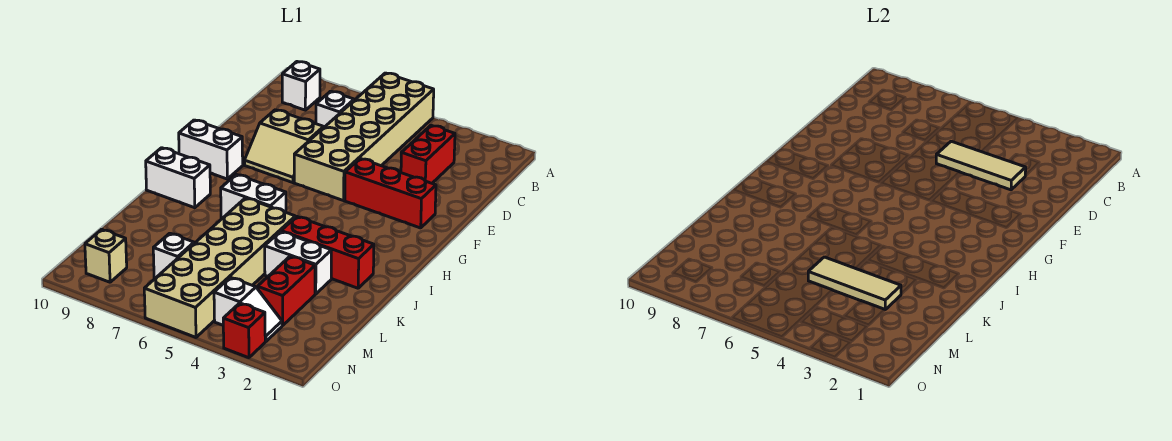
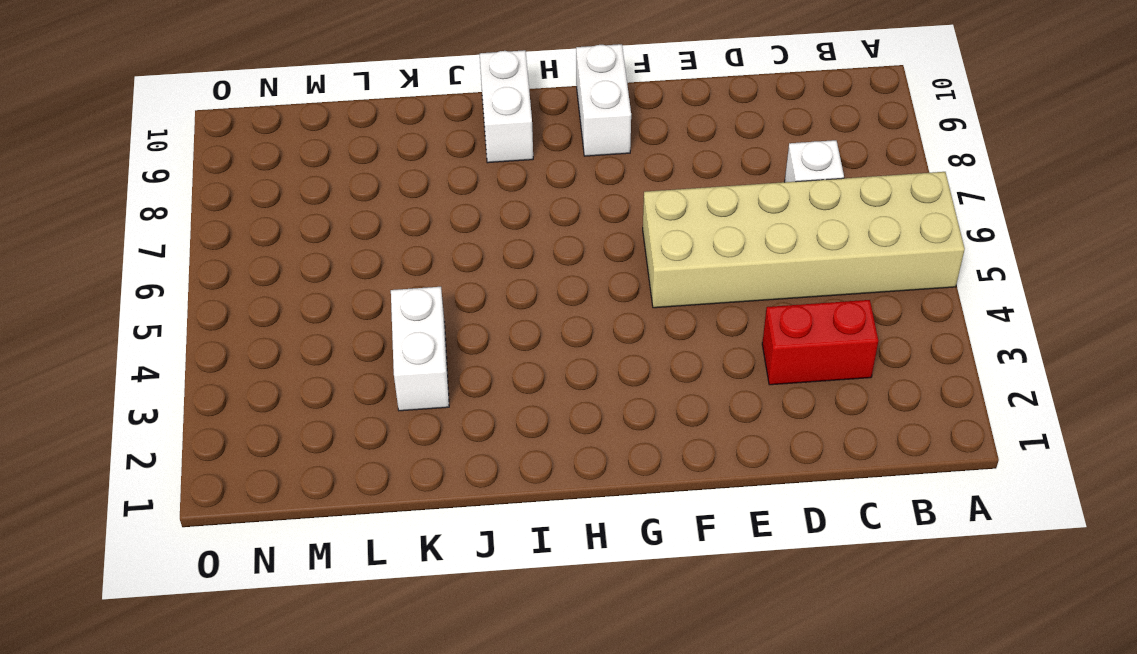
none -> white brick B9 level 1
none -> tan slope E7:F8 level 1 top E
none -> red brick F2:F4 level 1

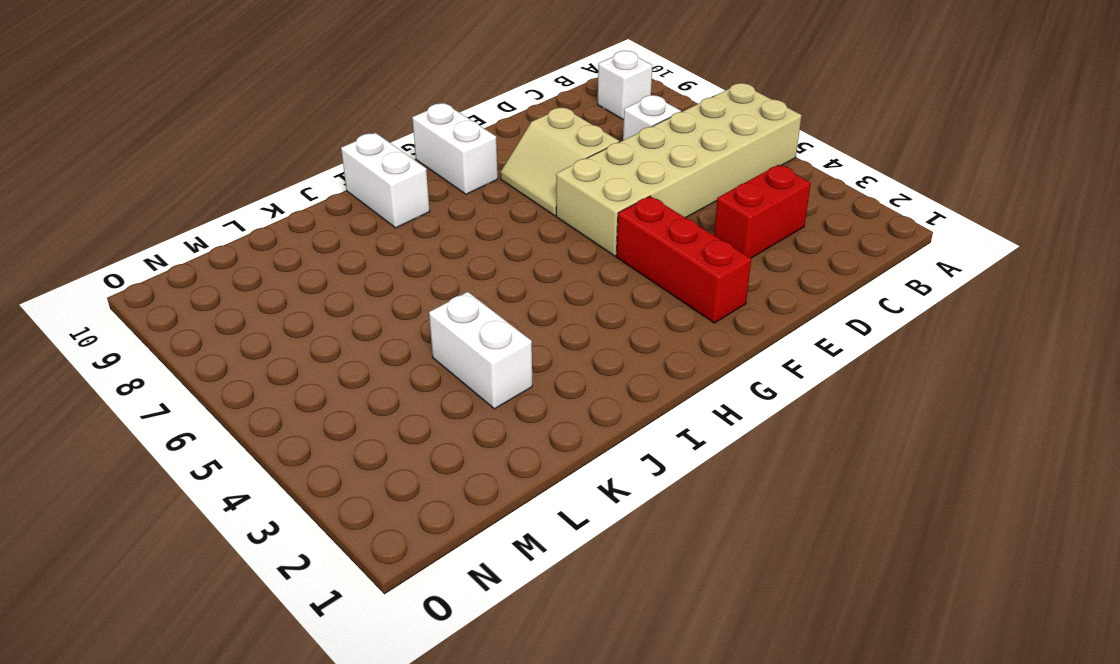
none -> white brick I6:I7 level 1
none -> red brick J2:J4 level 1
none -> tan brick J5:O6 level 1

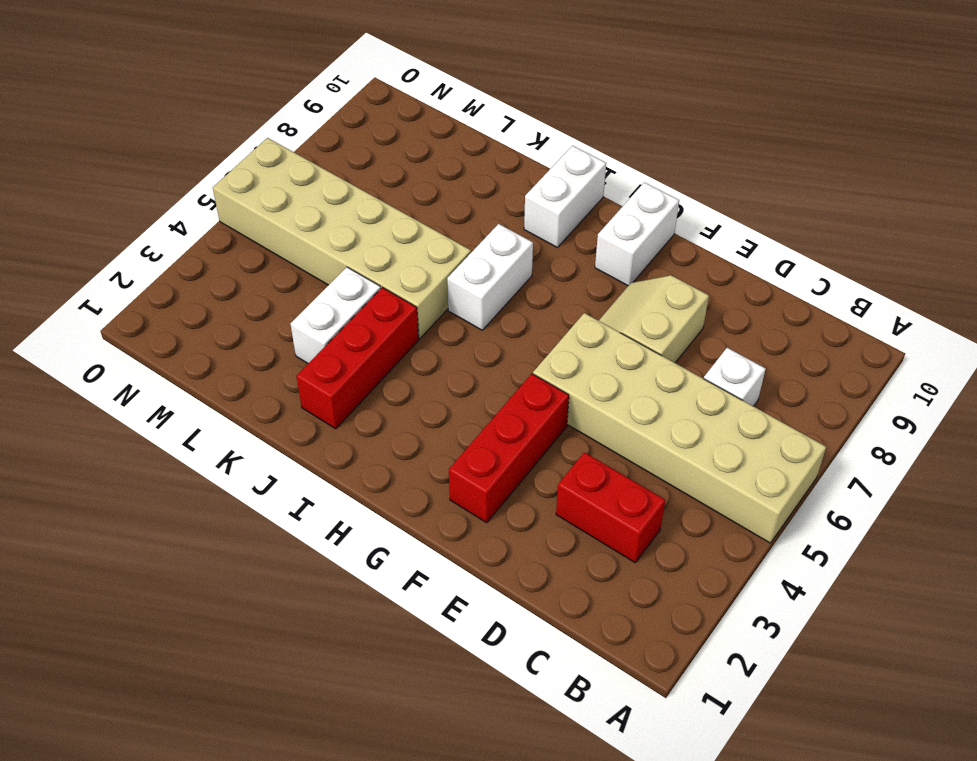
none -> white brick B9 level 1
none -> red brick L3:M3 level 1
none -> white brick M7 level 1

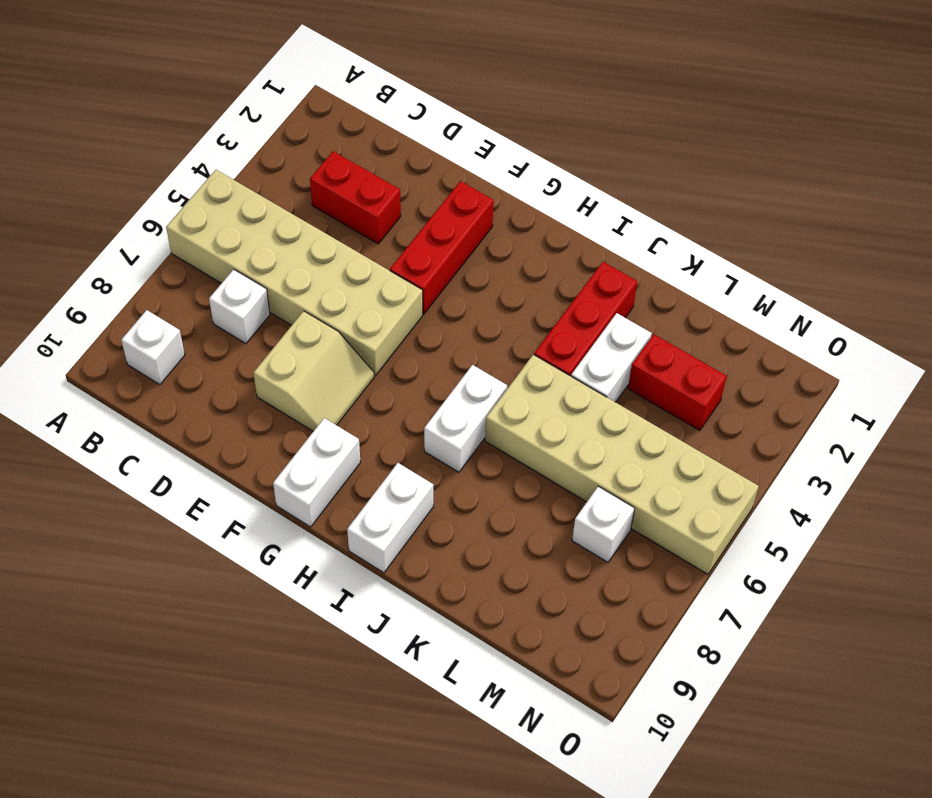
none -> white slope N3:N4 level 1 top 4
none -> tan brick N9 level 1
none -> red brick O3 level 1

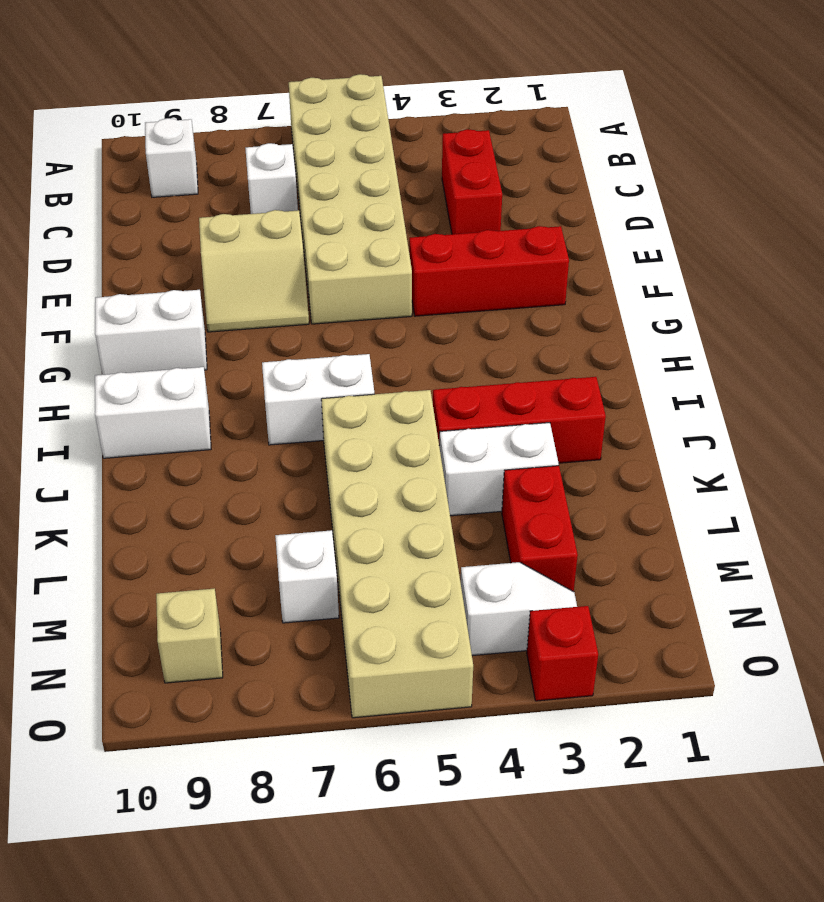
none -> tan tile D3:D5 level 2
none -> tan tile L3:L5 level 2

